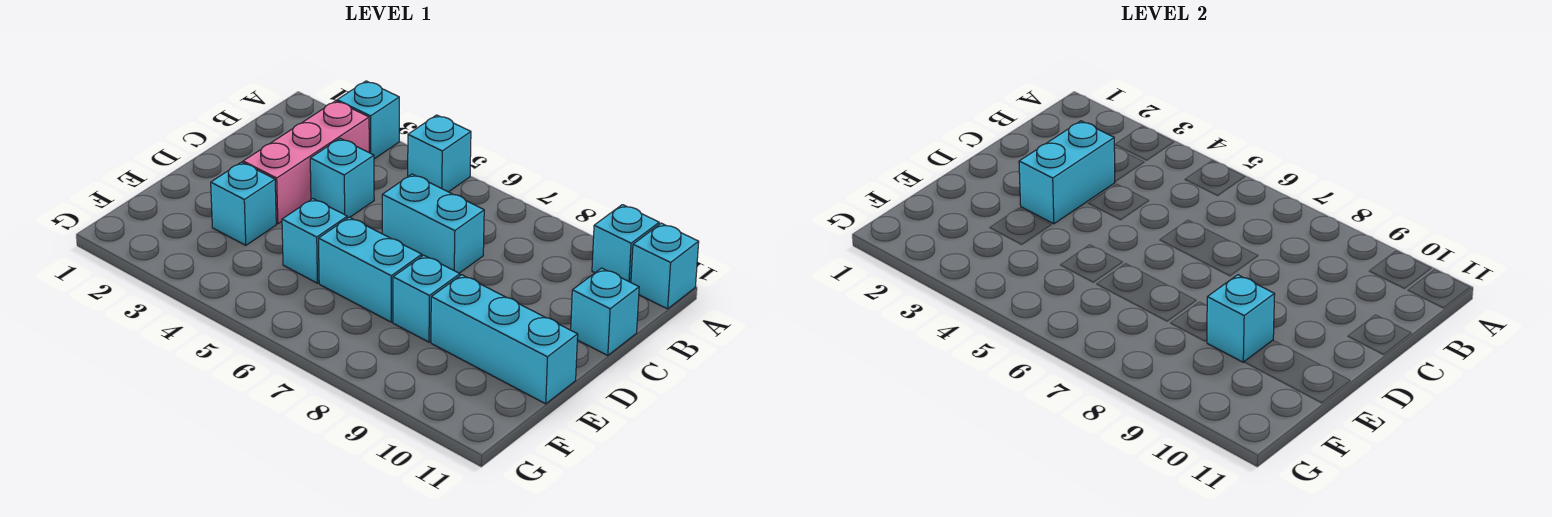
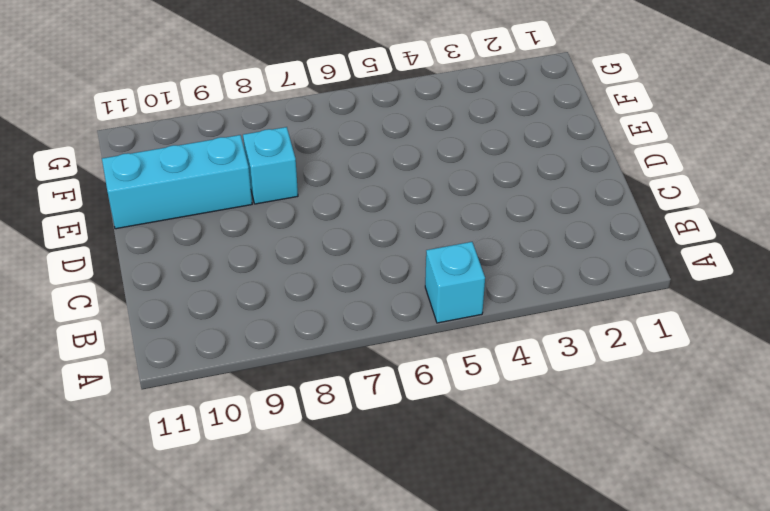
none -> cyan brick A3 level 1
none -> cyan brick A10 level 1
none -> cyan brick A11 level 1

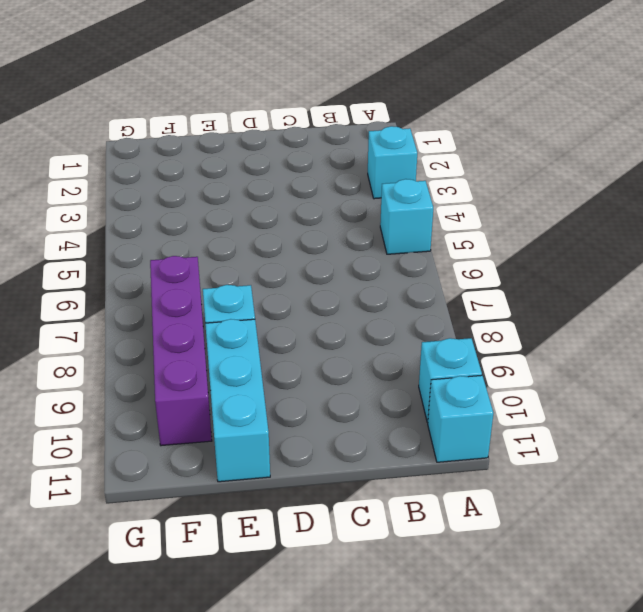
purple brick F7:F10 level 1 -> none
none -> pink brick B3:D3 level 1
none -> cyan brick C4 level 1
none -> cyan brick C6:C7 level 1

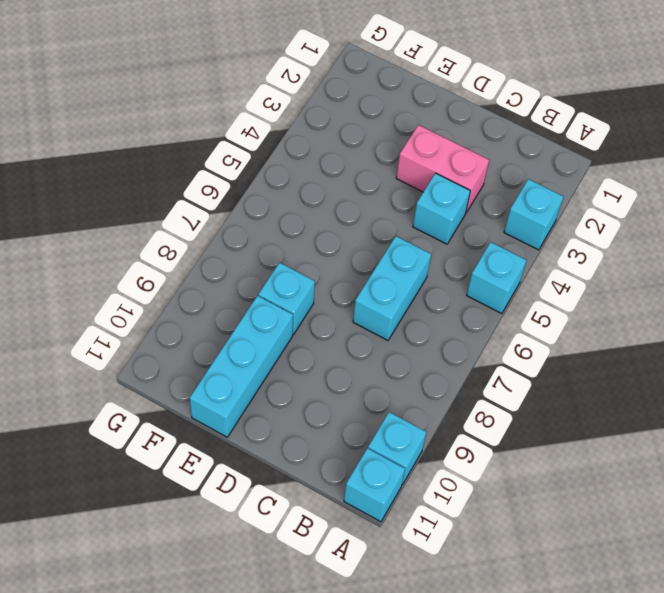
pink brick C3:D3 level 1 -> pink brick B3:D3 level 1
none -> cyan brick C11 level 1
none -> cyan brick E3 level 1
none -> cyan brick E5 level 1

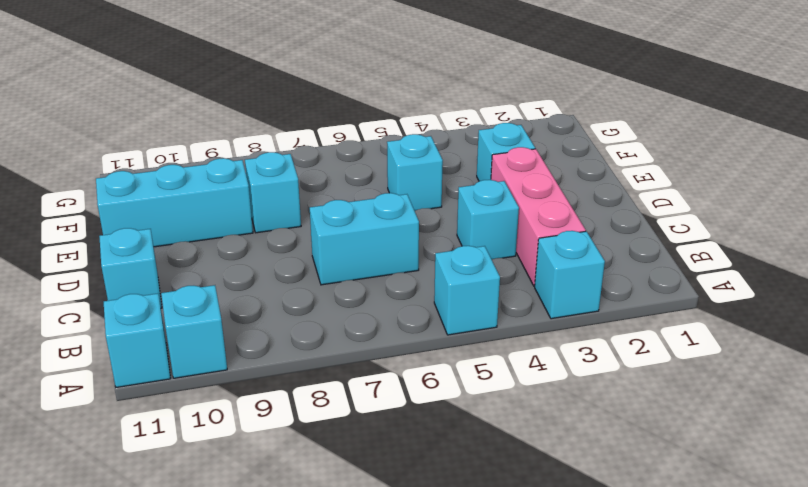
none -> cyan brick E6:E7 level 1
none -> cyan brick C3:D3 level 2
none -> cyan brick E9 level 2

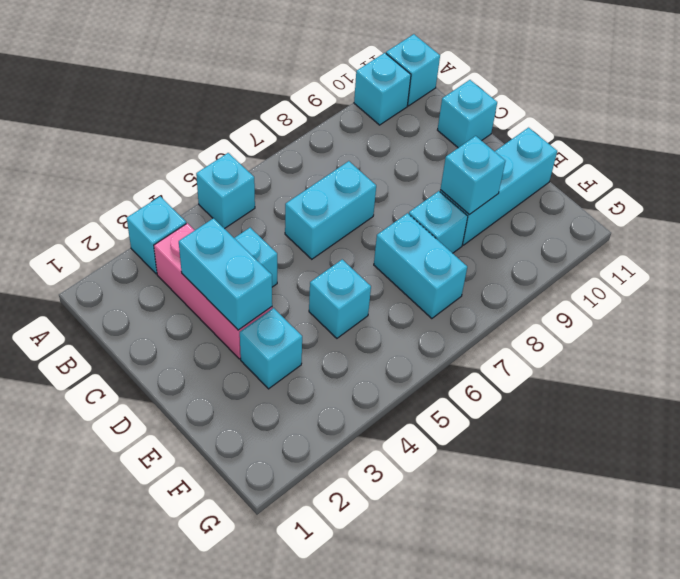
cyan brick E7:F7 level 1 -> cyan brick E6:E7 level 1

